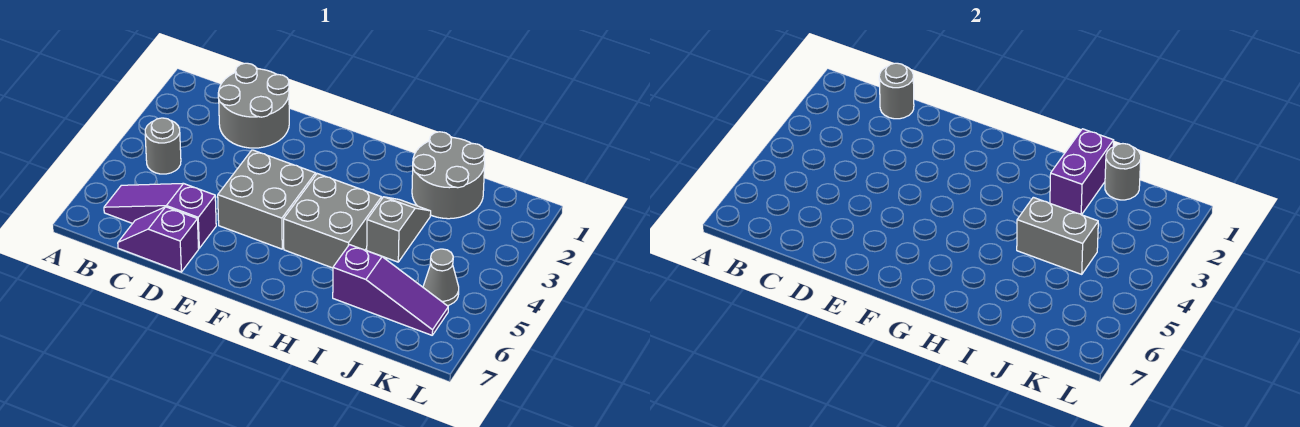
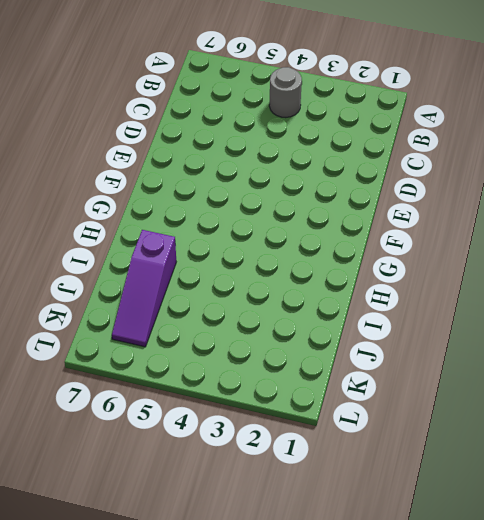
none -> purple slope B6:D6 level 1 top D
none -> grey round brick C1:D2 level 1
none -> purple slope C7:D7 level 1 top D

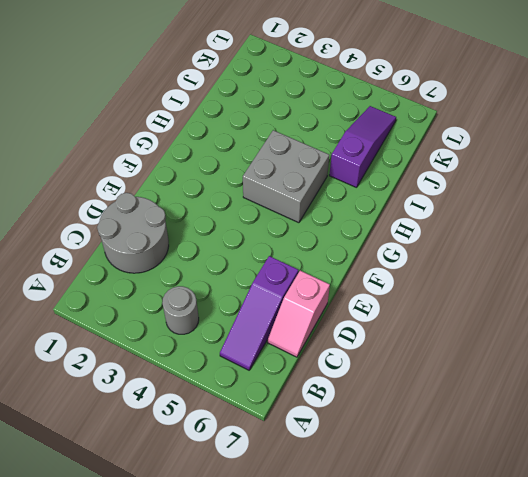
pink slope C7:D7 level 1 top D -> purple slope C7:D7 level 1 top D
none -> grey brick E4:F5 level 1
none -> grey round brick I1:J2 level 1
none -> grey slope I3:I4 level 1 top 4

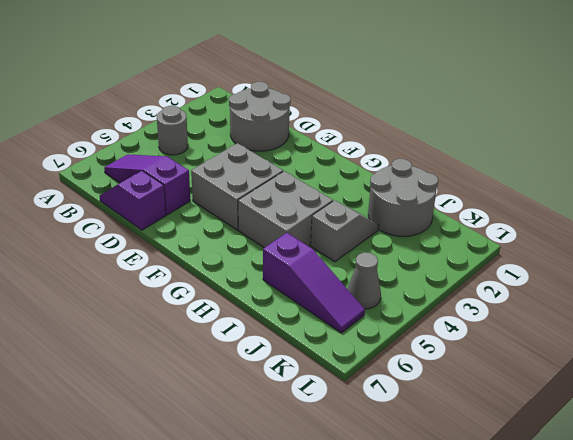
none -> grey round brick C1 level 2
none -> purple brick I1:I2 level 2
none -> grey brick I4:J4 level 2

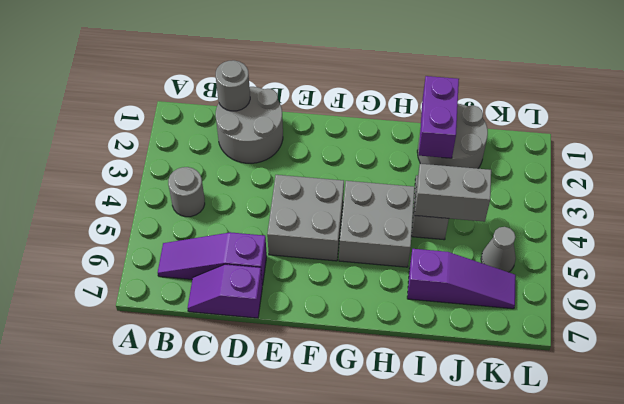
none -> grey round brick J1 level 2

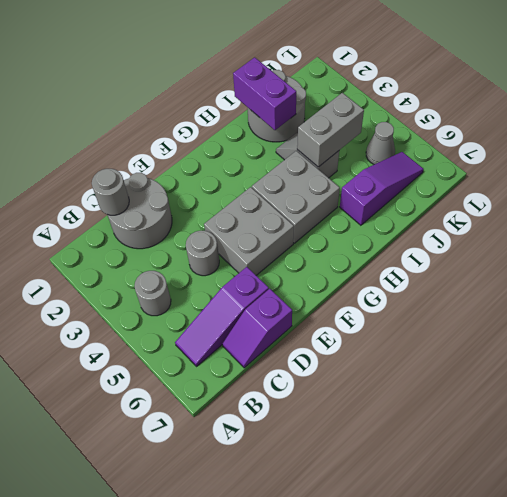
grey round brick D4 level 1 -> grey round brick J1 level 2

